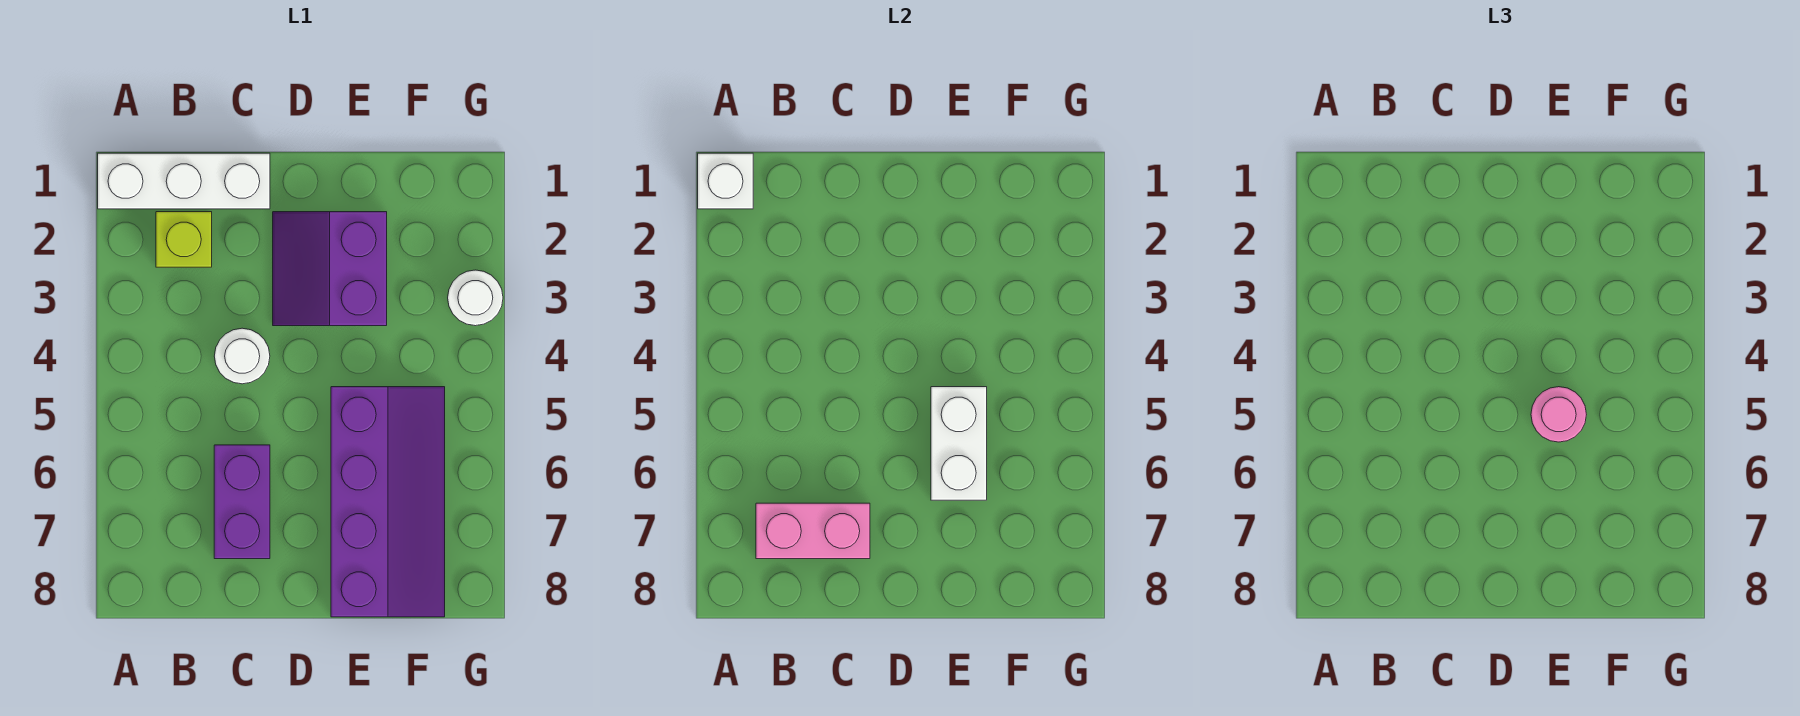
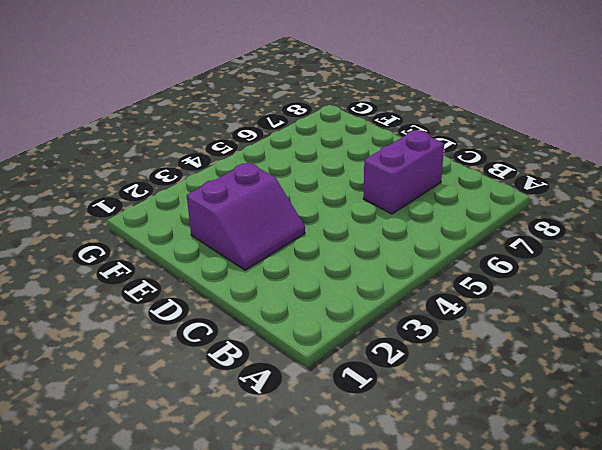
none -> white brick A1:C1 level 1
none -> lime brick B2 level 1

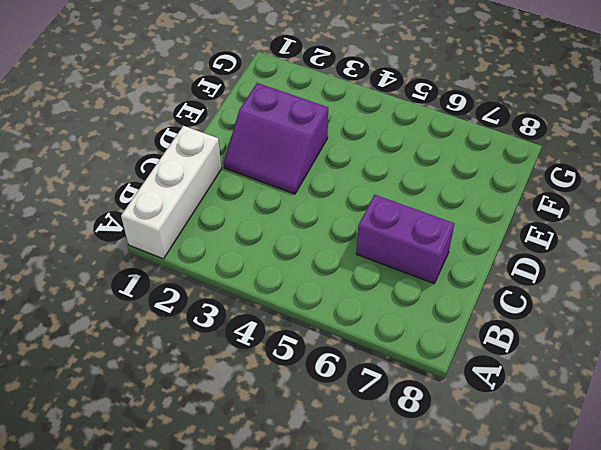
none -> lime brick B2 level 1
none -> white round brick C4 level 1

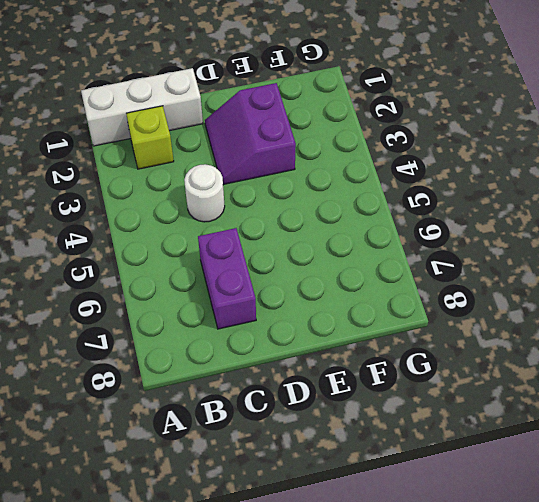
none -> purple slope E5:F8 level 1 top E
none -> white round brick G3 level 1

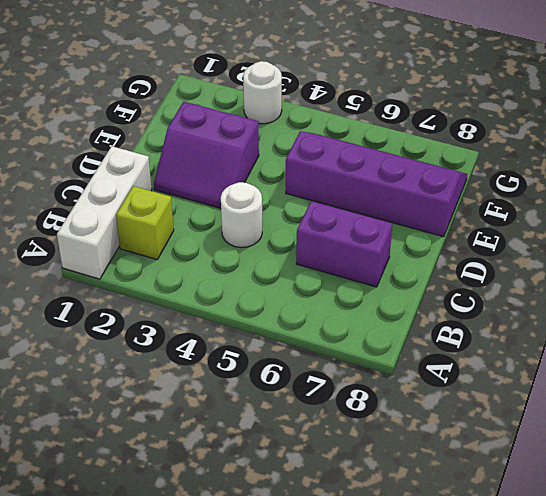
none -> white brick A1 level 2
none -> pink brick B7:C7 level 2

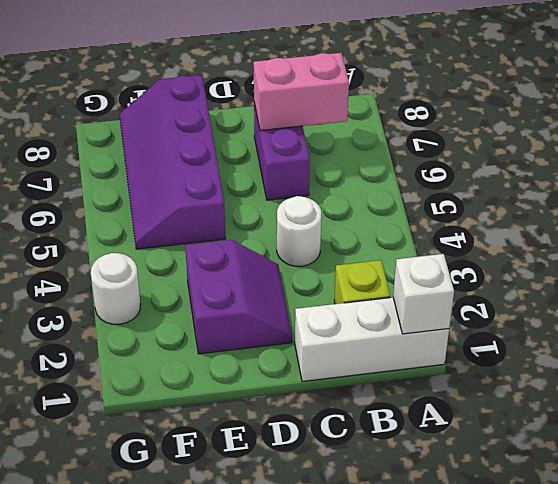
none -> white brick E5:E6 level 2
none -> pink round brick E5 level 3

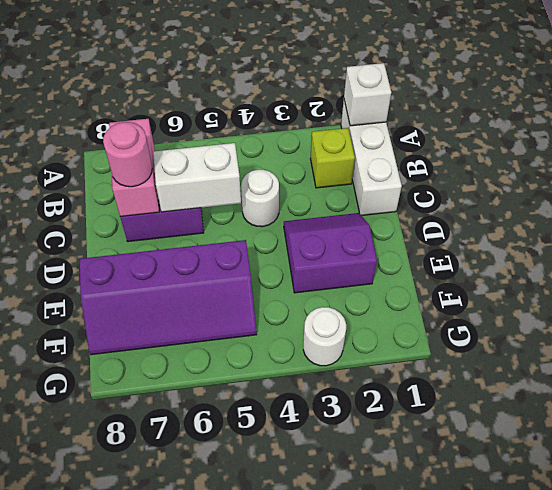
white brick C5:C6 level 2 -> white brick E5:E6 level 2
pink round brick C7 level 3 -> pink round brick E5 level 3

